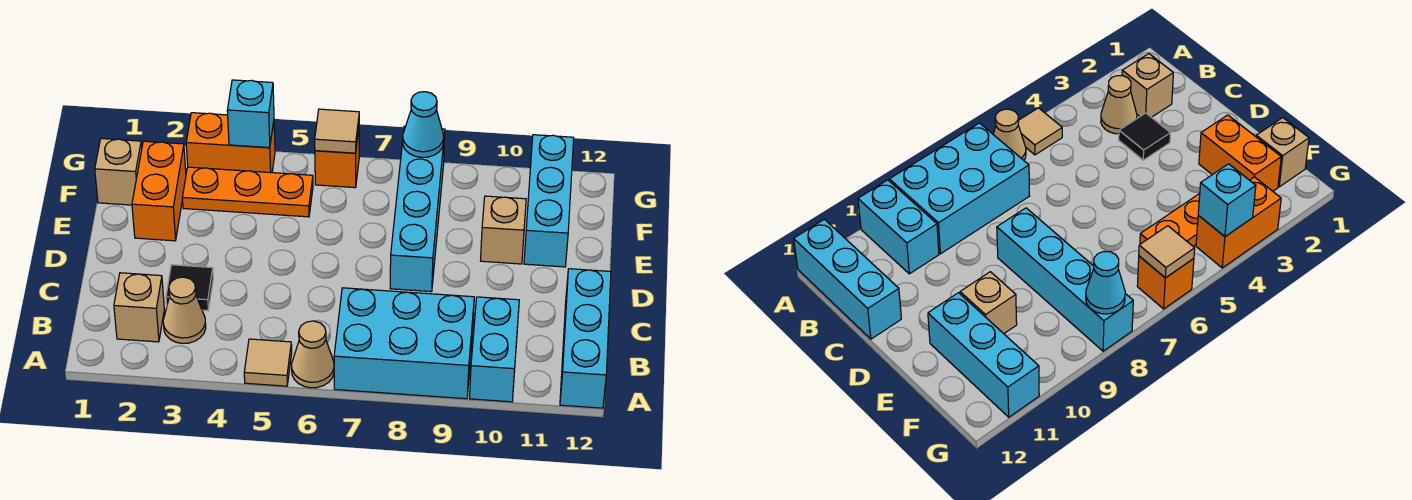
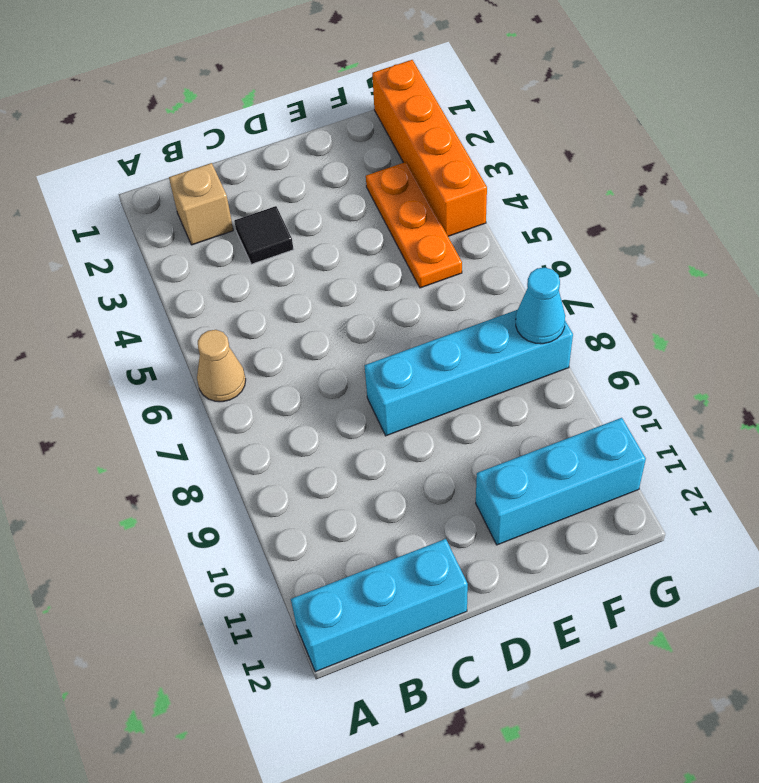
orange brick G1:G4 level 1 -> orange brick G3:G4 level 1
none -> tan tile A5 level 1
none -> cyan brick A7:B9 level 1
none -> cyan brick A10:B10 level 1

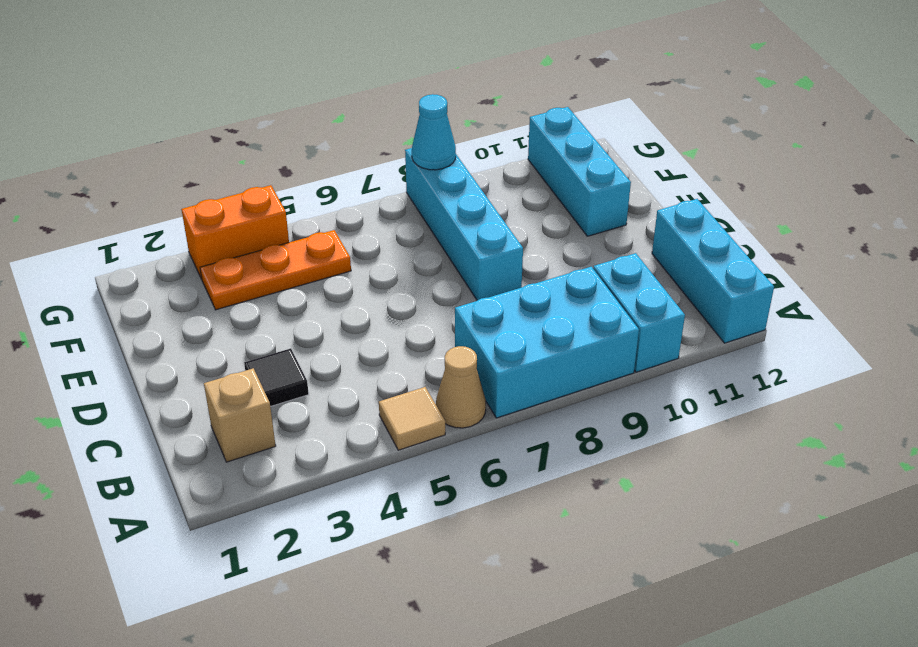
none -> tan cone B3 level 1
none -> orange brick E2:F2 level 1
none -> tan brick E10 level 1

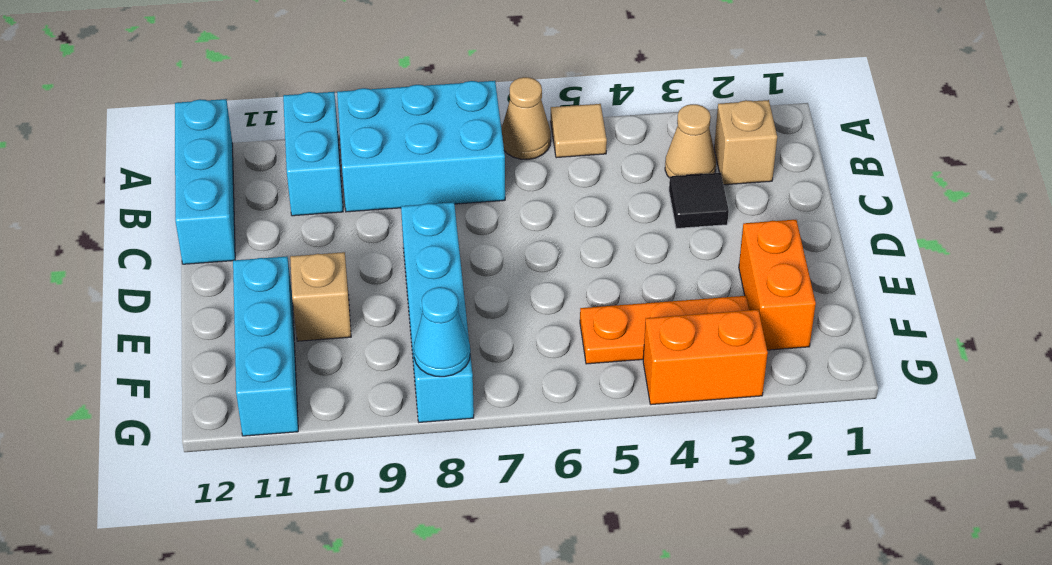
none -> tan brick F1 level 1
none -> orange brick G6 level 1
none -> cyan brick G4 level 2

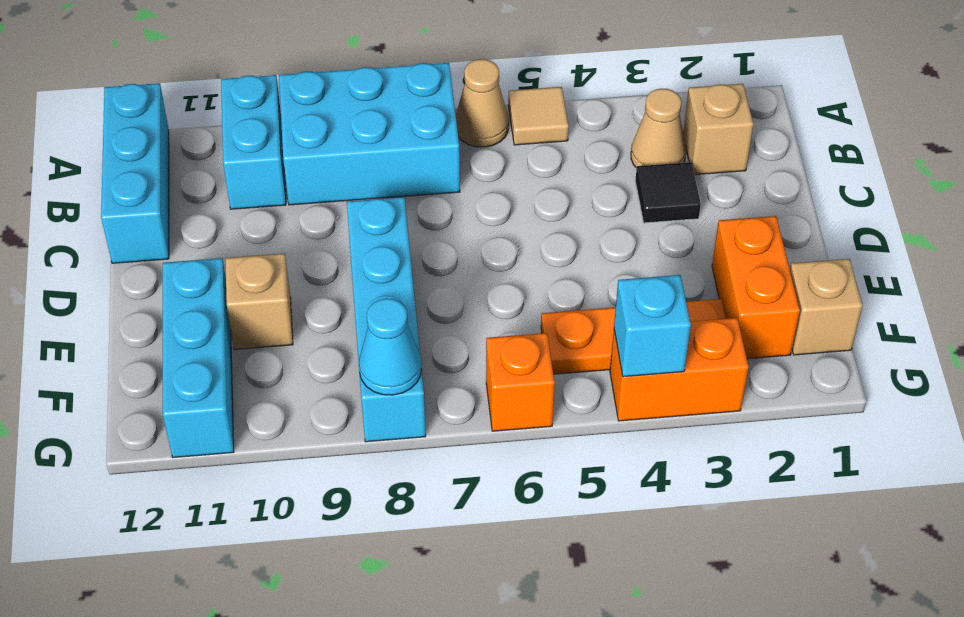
none -> tan tile G6 level 2

